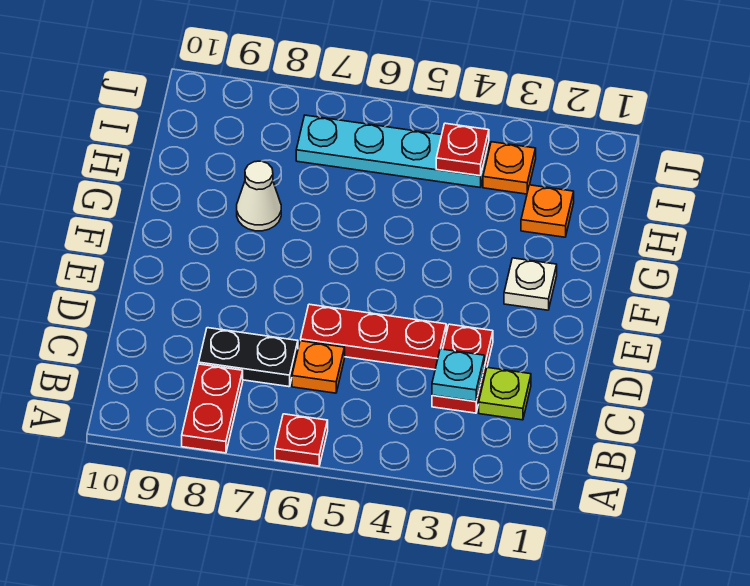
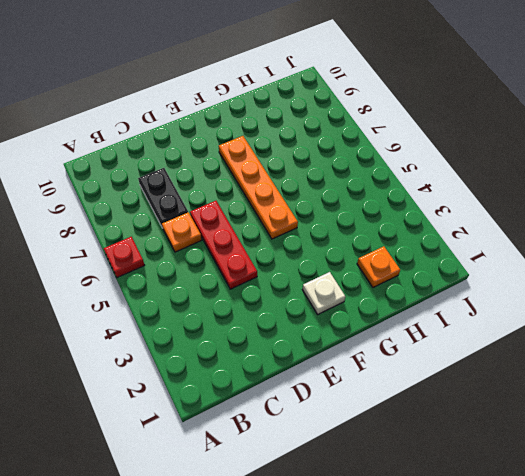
orange plate F5:F8 level 1 -> none
none -> red plate A8:B8 level 1
none -> lime plate C2 level 1
none -> red plate C3:D3 level 1

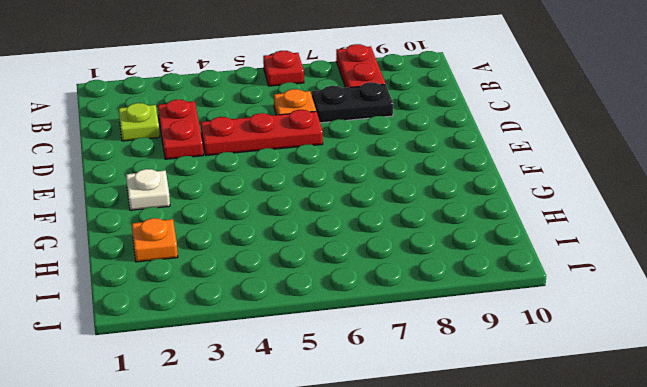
none -> white cone G8 level 1
none -> orange plate I3 level 1
none -> cyan plate I4:I7 level 1

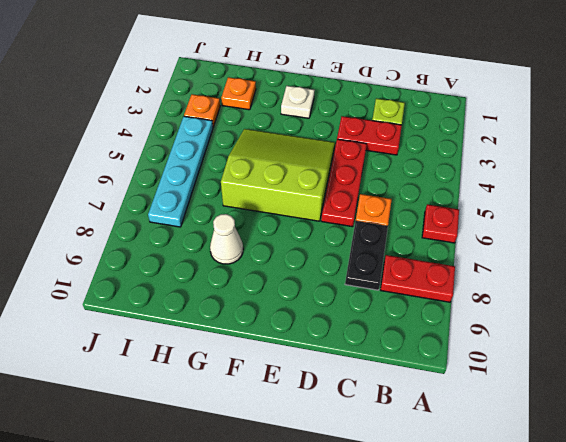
lime slope E4:G6 level 1 top 6 -> none
none -> cyan plate C3 level 2
none -> red plate I4 level 2

